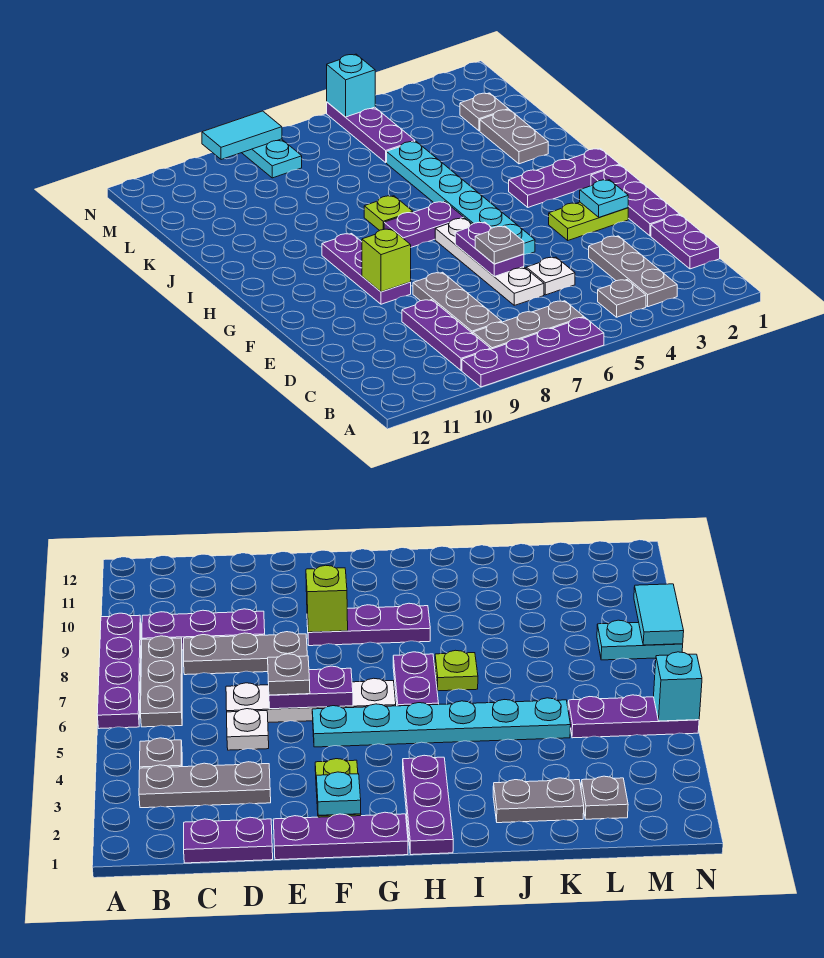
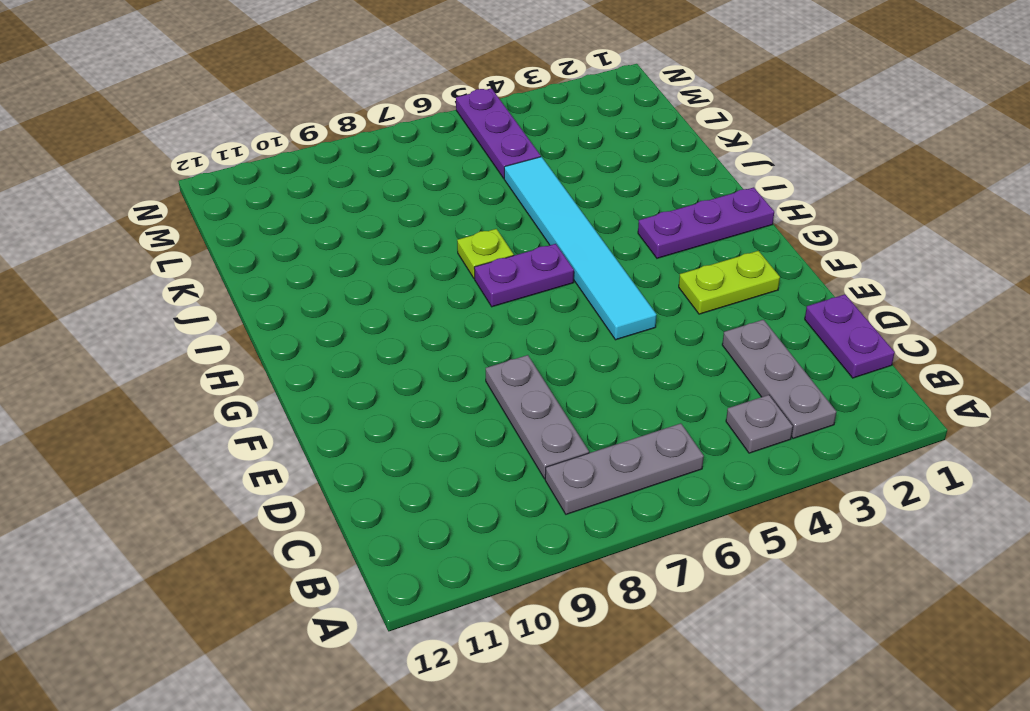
cyan tile F5:K5 level 1 -> cyan plate F5:K5 level 1
none -> purple plate A6:A9 level 1
none -> purple plate B9:D9 level 1
none -> white plate D5 level 1

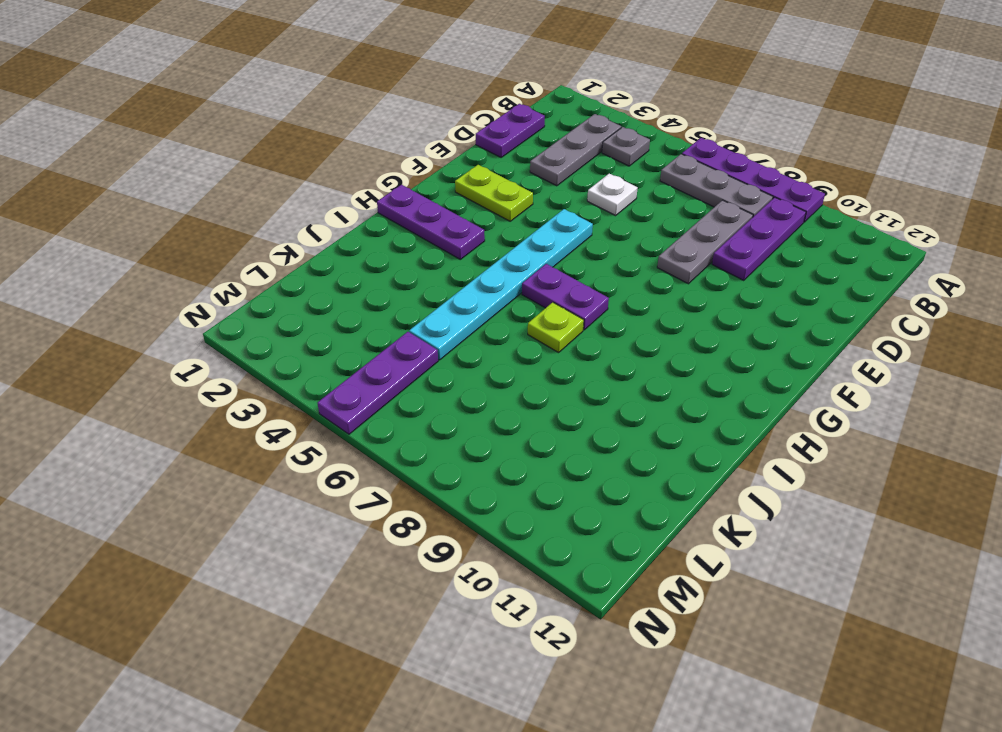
none -> white plate D6:G6 level 1
none -> purple plate E1:G1 level 1
none -> purple plate F9:H9 level 1

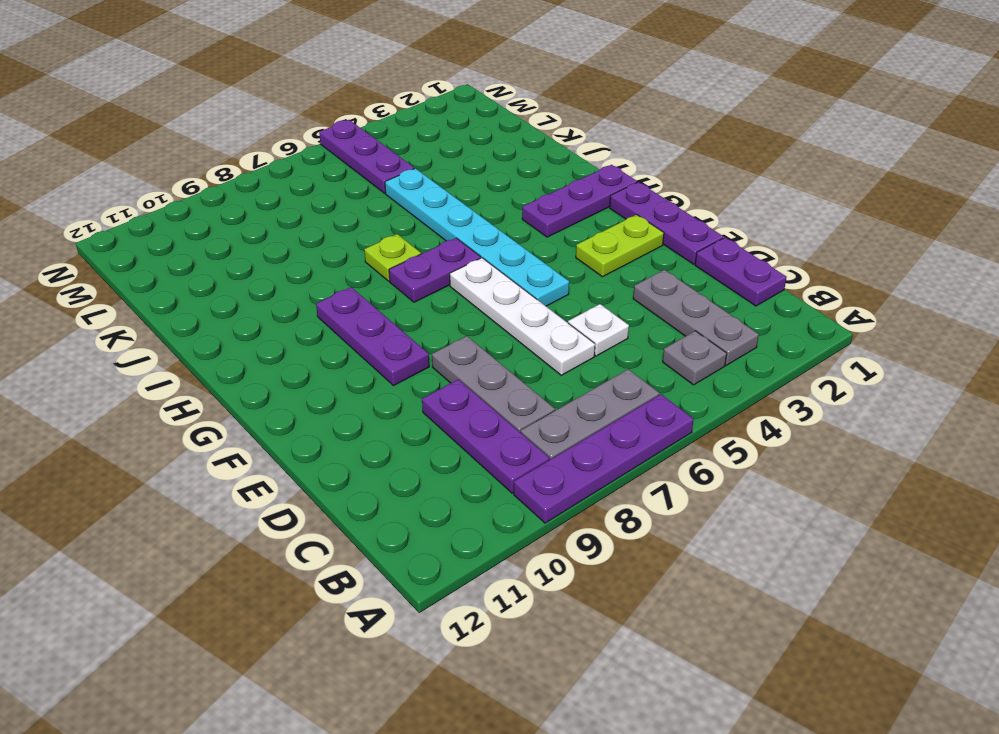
none -> grey plate J2:K2 level 1
none -> grey plate L2 level 1
none -> cyan plate M8:N8 level 1

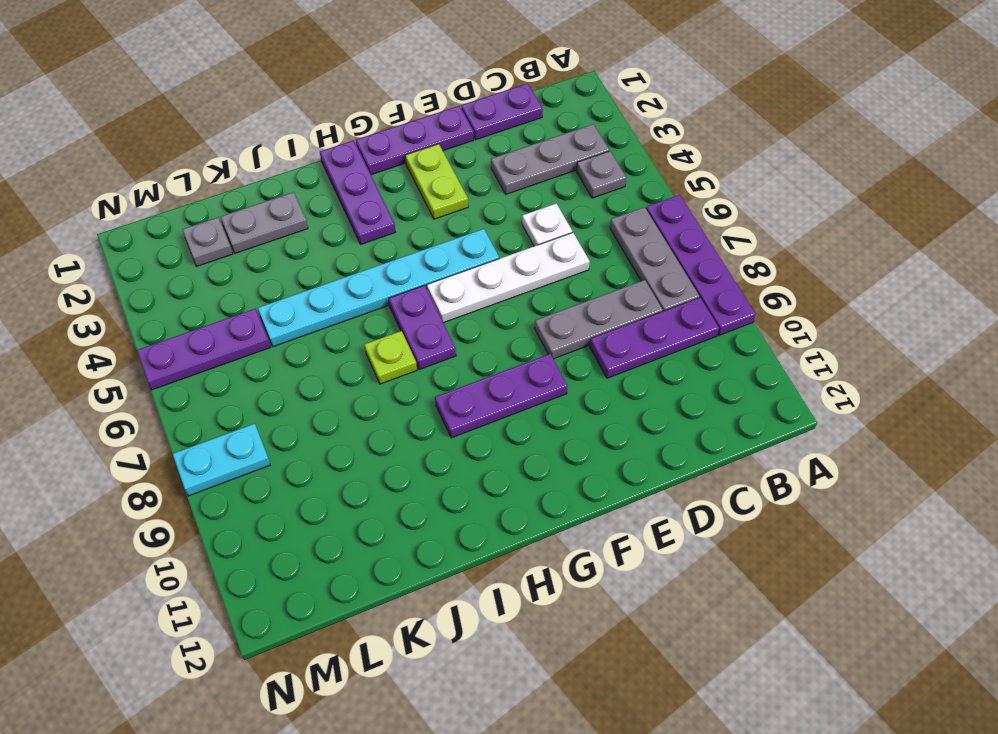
none -> purple plate E6:F6 level 2
none -> cyan plate F2 level 2
none -> lime brick F9 level 2

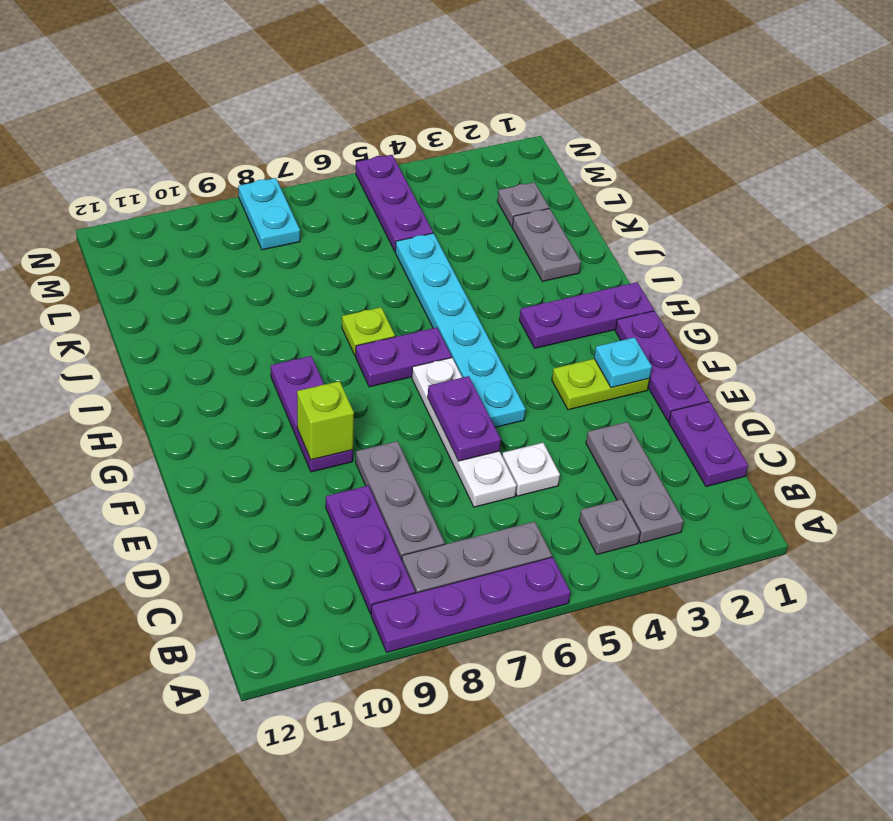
none -> cyan brick N5 level 2
none -> cyan tile N8:N9 level 2
none -> grey plate E6 level 3

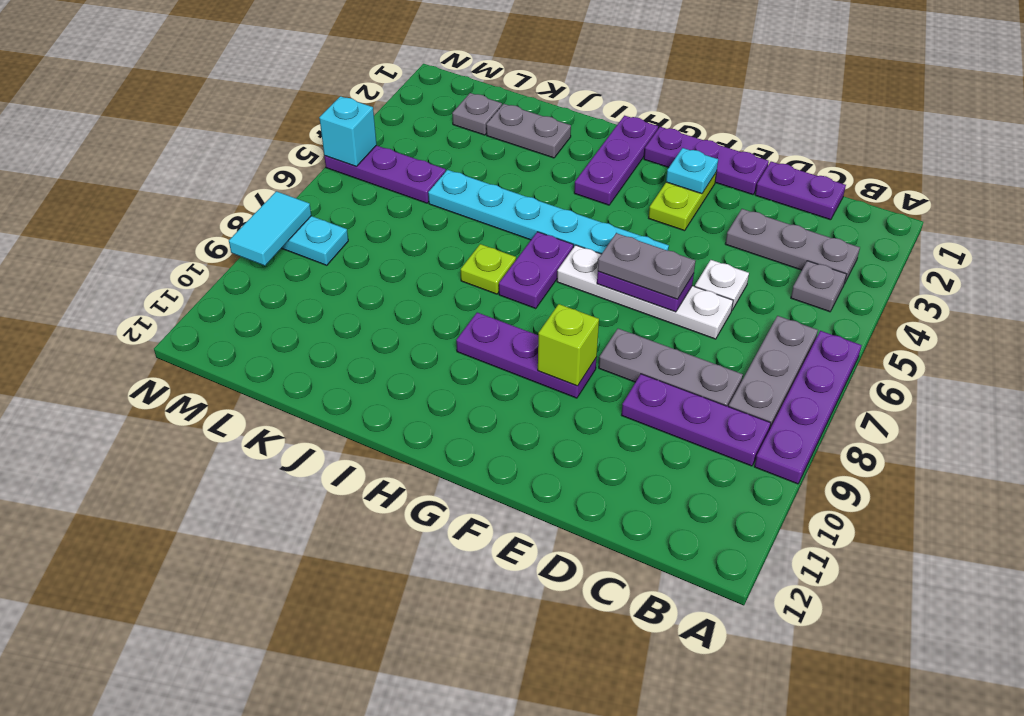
grey plate E6:F6 level 3 -> grey plate E6 level 3

